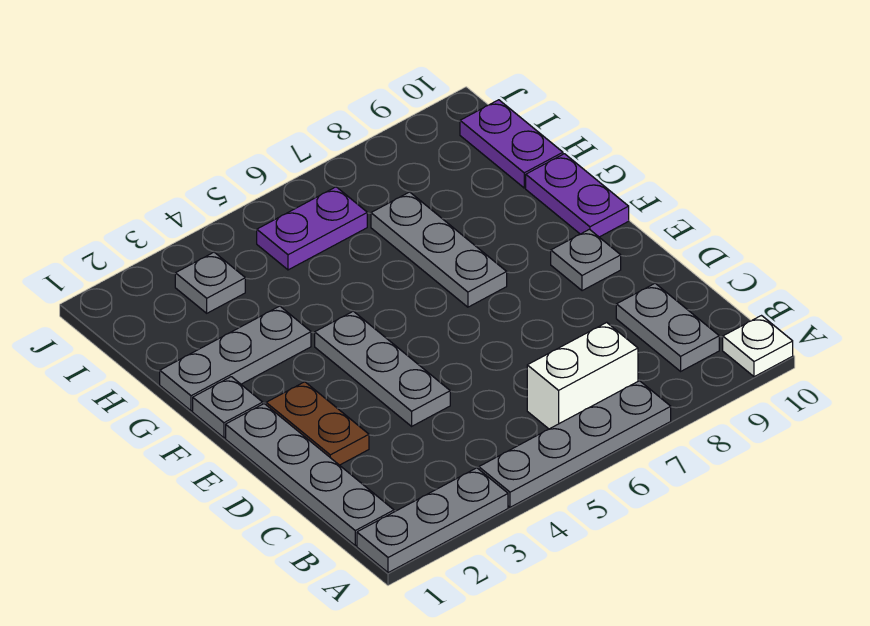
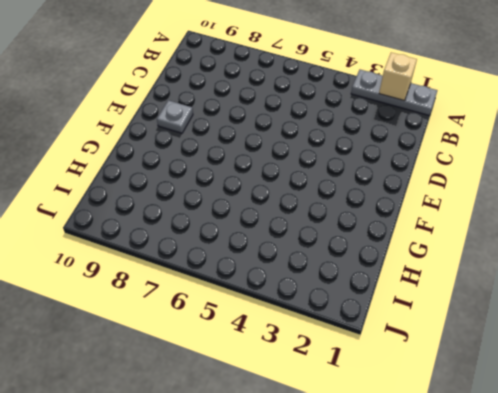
tan brick A2 level 2 -> none
none -> grey plate A4:A7 level 1
none -> white plate A10 level 1
none -> grey plate B1:E1 level 1

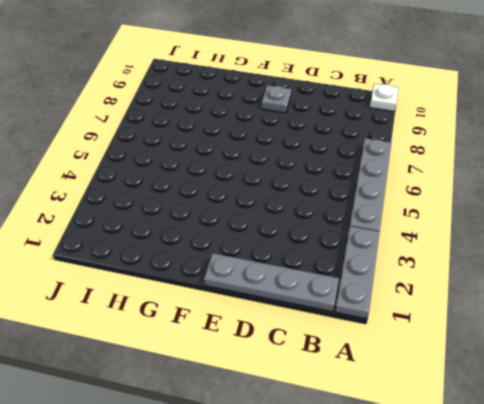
none -> white brick B6:B7 level 1
none -> grey plate B9:C9 level 1
none -> brown plate D2:E2 level 1

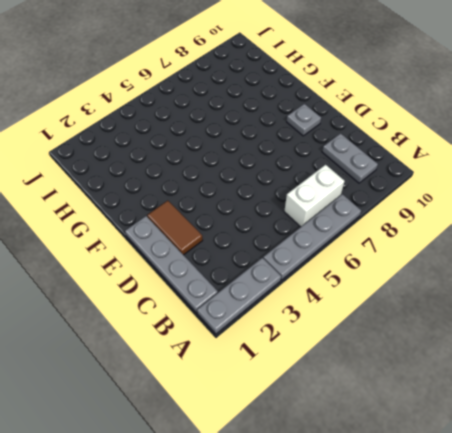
brown tile D2:E2 level 1 -> brown plate D2:E2 level 1
none -> white plate A10 level 1
none -> grey plate D4:F4 level 1
none -> grey plate F1 level 1

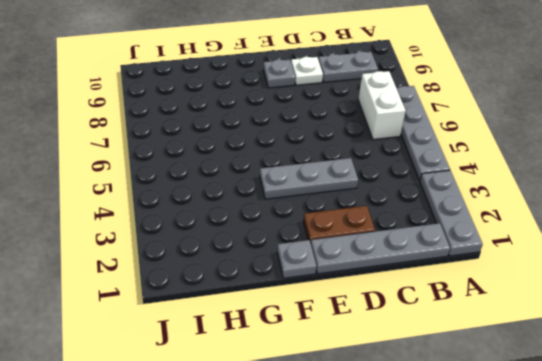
white plate D9 level 1 -> white plate A10 level 1
none -> grey plate F7:H7 level 1
none -> purple plate F10:G10 level 1
none -> grey plate G1:G3 level 1

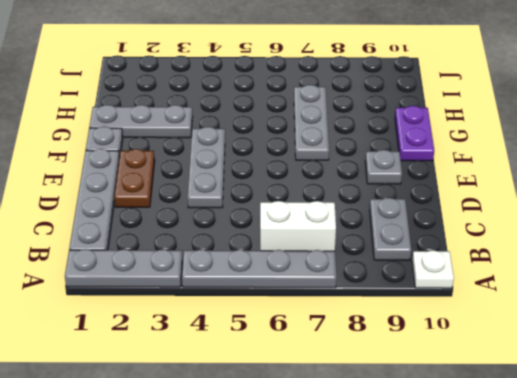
none -> purple plate H10:I10 level 1
none -> grey plate I3 level 1
none -> purple plate I5:I6 level 1

